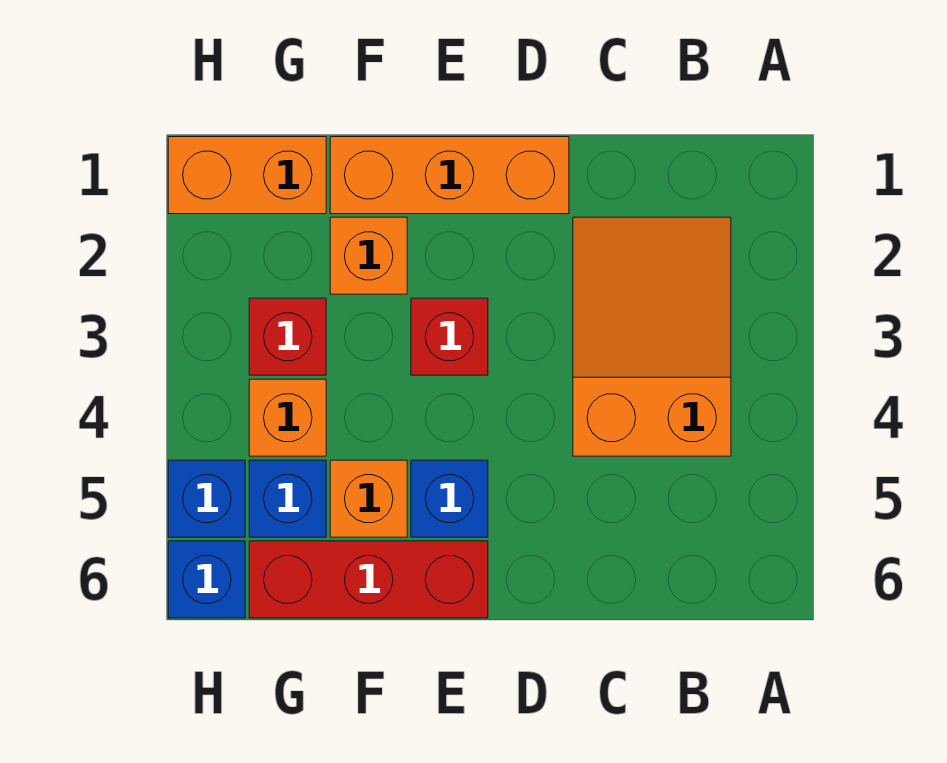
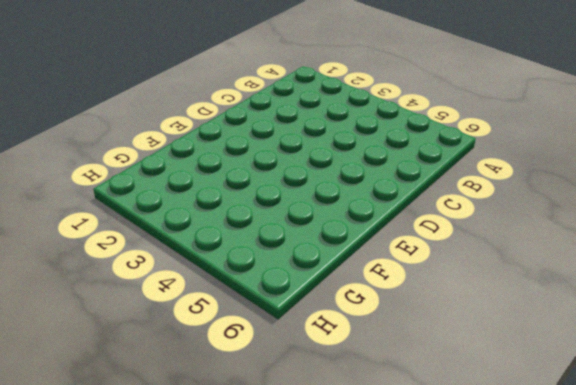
none -> orange slope B2:C4 level 1 top 4
none -> orange brick D1:F1 level 1
none -> red brick E3 level 1

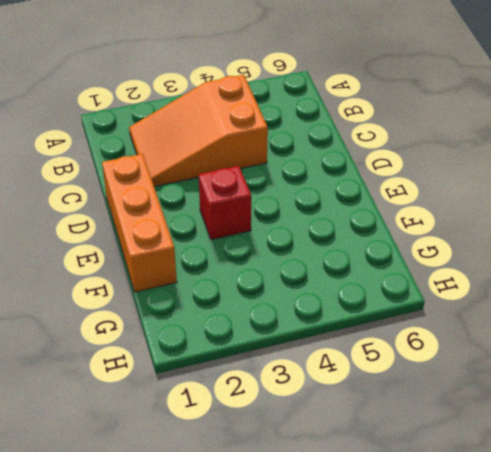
none -> blue brick E5 level 1
none -> red brick E6:G6 level 1
none -> orange brick F2 level 1

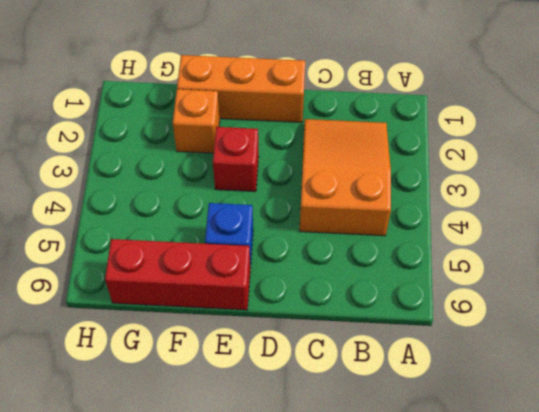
none -> orange brick F5 level 1
none -> orange brick G1:H1 level 1
none -> red brick G3 level 1

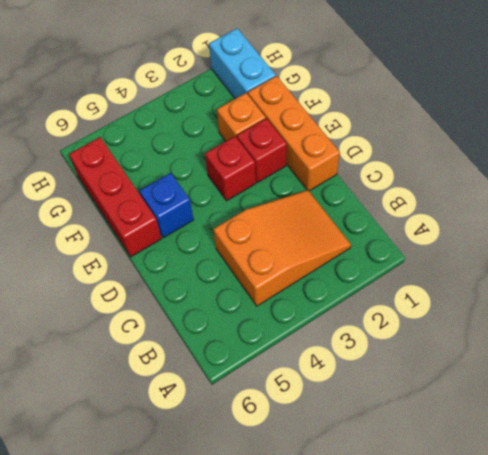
red brick E2 level 1 -> red brick G3 level 1
cyan brick G1:H1 level 1 -> orange brick G1:H1 level 1
none -> orange brick F5 level 1
none -> orange brick G4 level 1
none -> blue brick G5 level 1

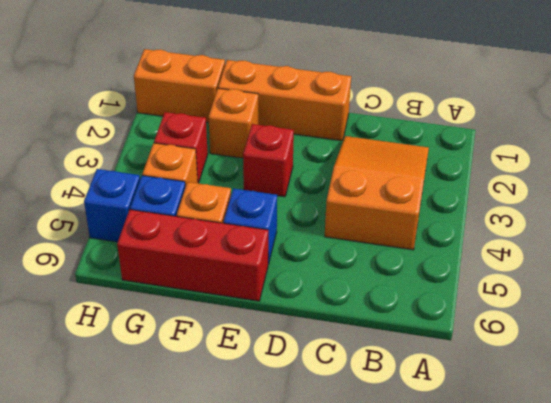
none -> blue brick H6 level 1

